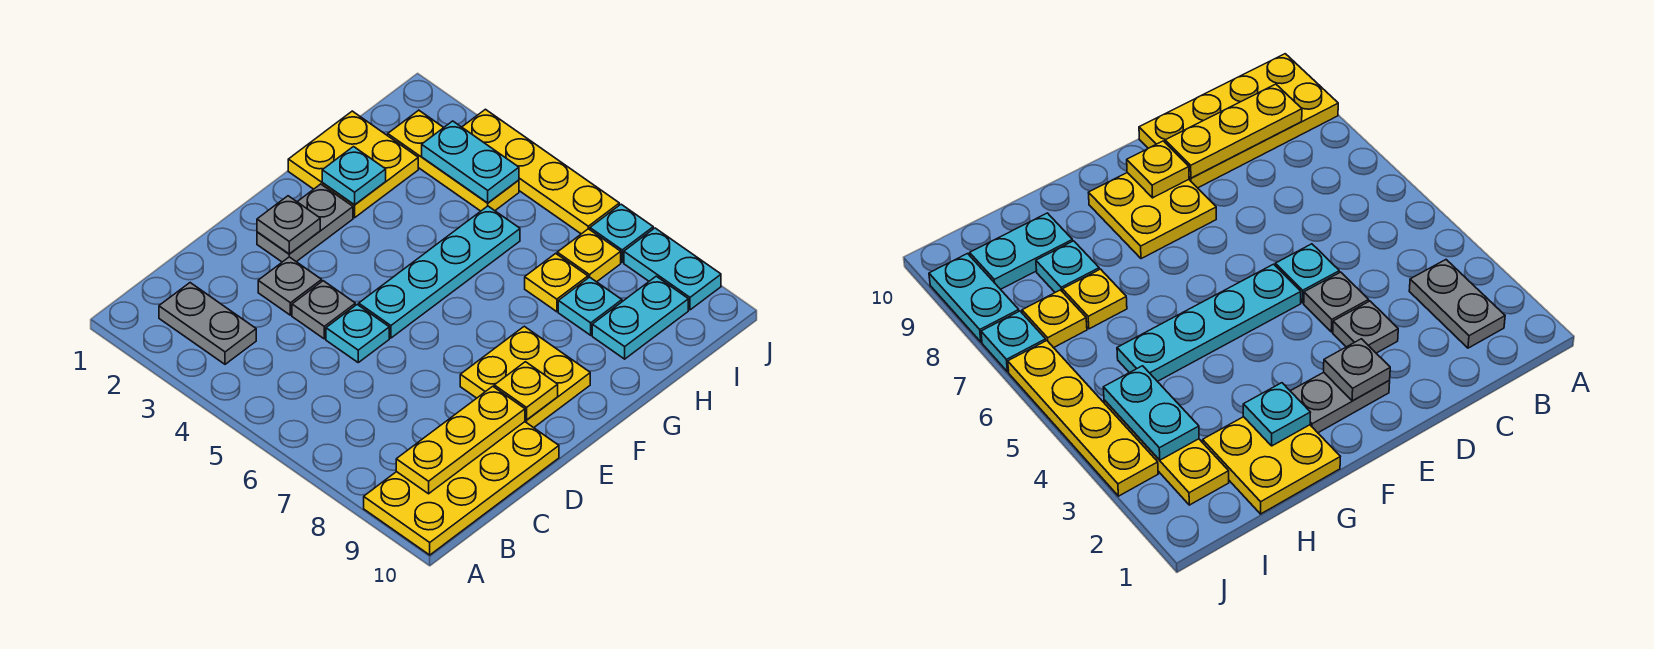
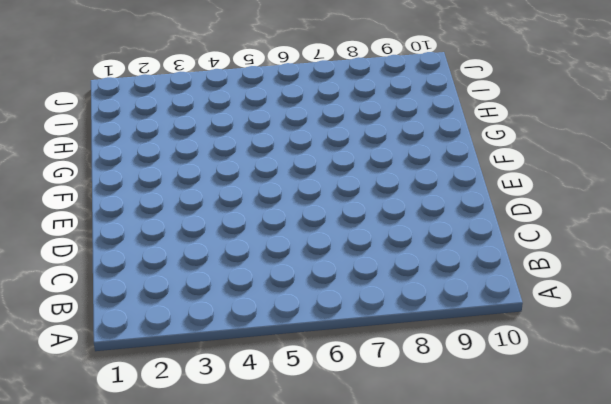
none -> yellow plate A9:D10 level 1
none -> grey plate B2:B3 level 1
none -> grey plate D3 level 1

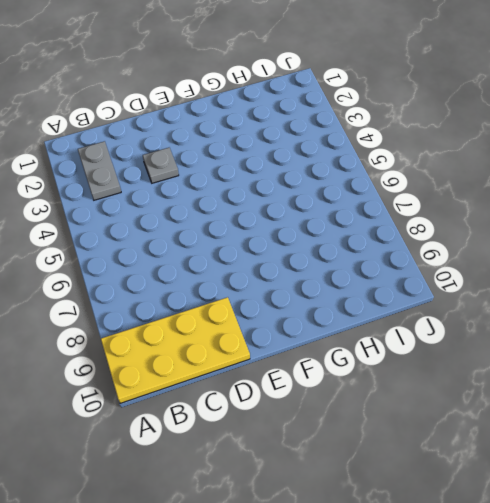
none -> grey plate D4 level 1
none -> cyan plate D5 level 1
none -> grey plate E2:F2 level 1

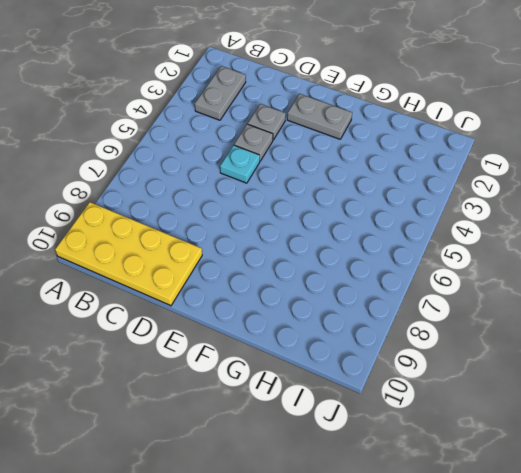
none -> cyan plate E5:H5 level 1
none -> yellow plate E8:F9 level 1
none -> yellow plate G1:H2 level 1

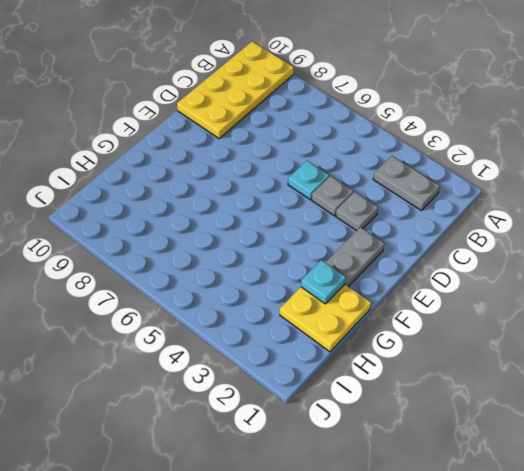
none -> cyan plate E5:H5 level 1
none -> yellow plate E8:F9 level 1
none -> yellow plate H7 level 1

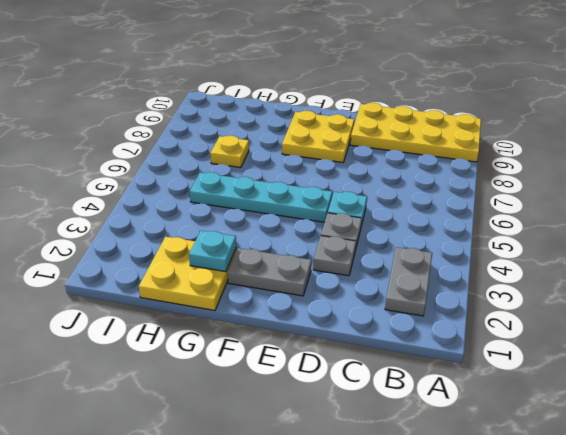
none -> cyan plate H8 level 1
none -> cyan plate H9:I9 level 1
none -> yellow plate I2:I4 level 1

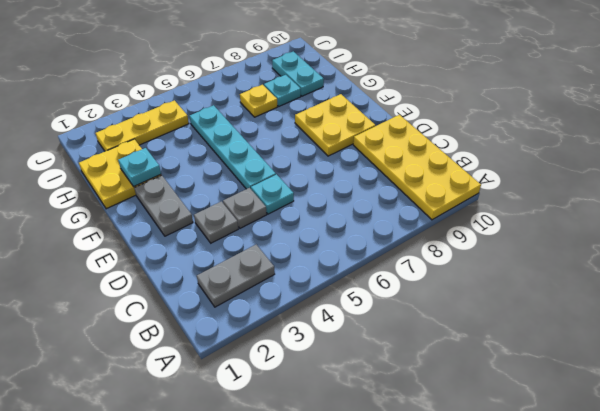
none -> yellow plate I7 level 1
none -> yellow plate J3:J6 level 1
none -> cyan plate J7 level 1

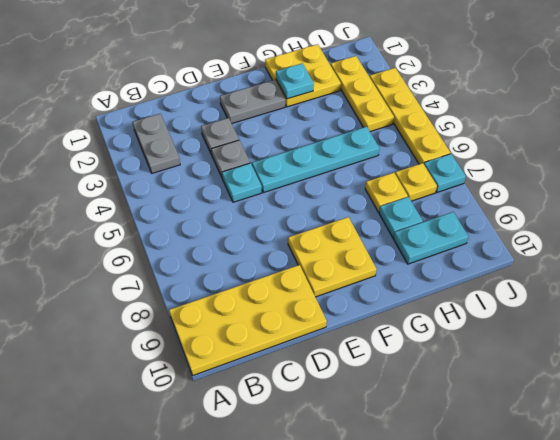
none -> cyan plate J8:J9 level 1
none -> yellow plate B9:D9 level 2
none -> grey plate E2 level 2

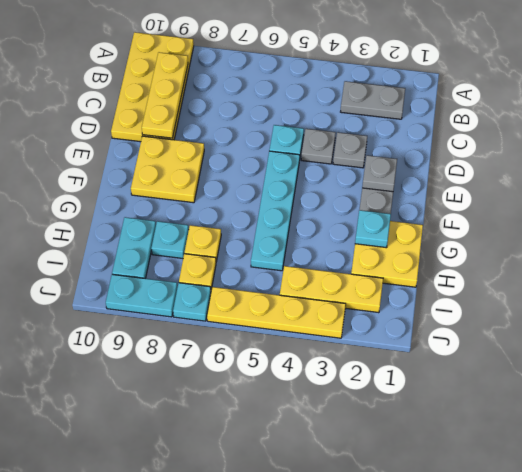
none -> yellow plate E9 level 2
none -> cyan plate I3:I4 level 2

